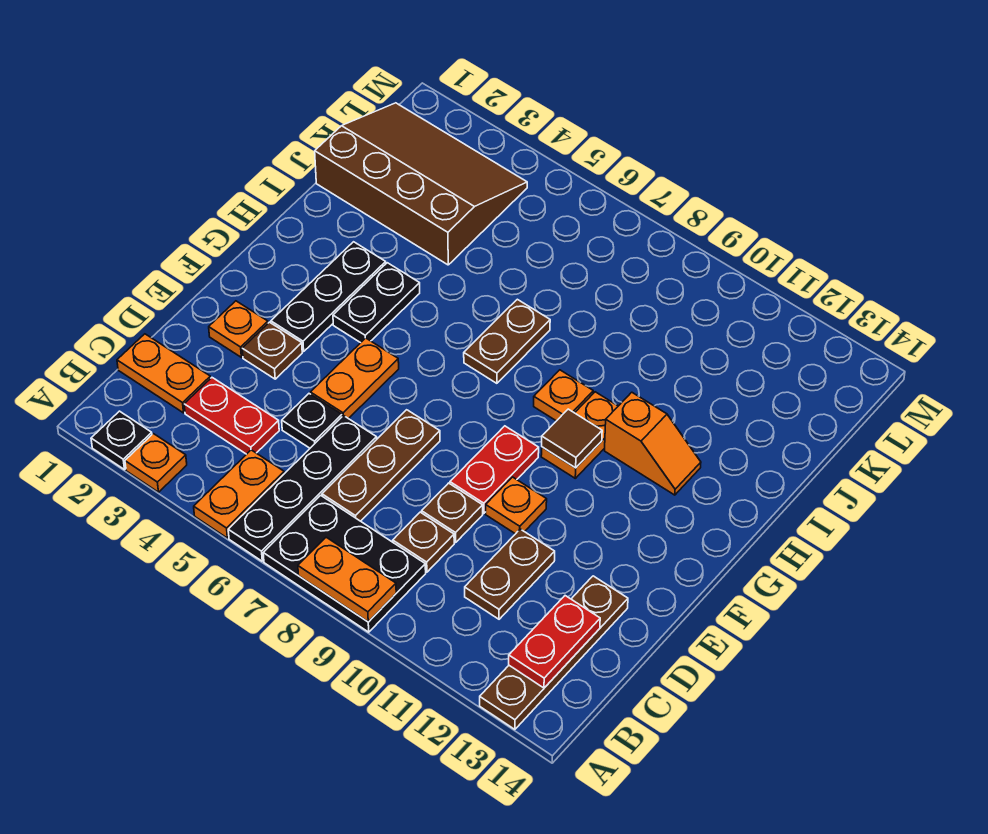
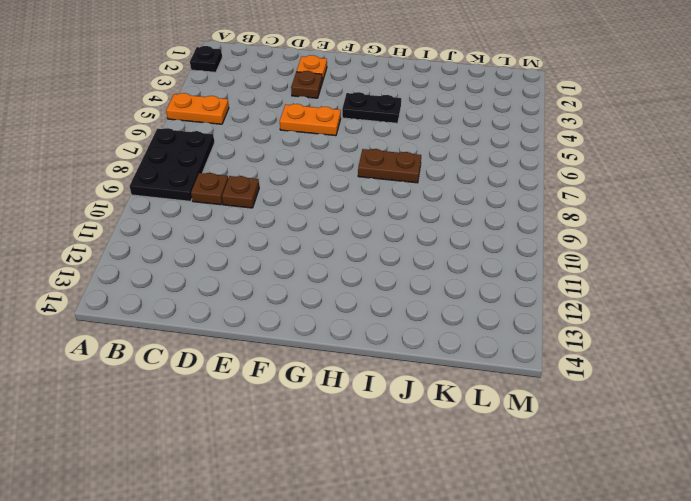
none -> orange plate A3 level 1
none -> black plate A6:D6 level 1
none -> brown plate A13:D13 level 1

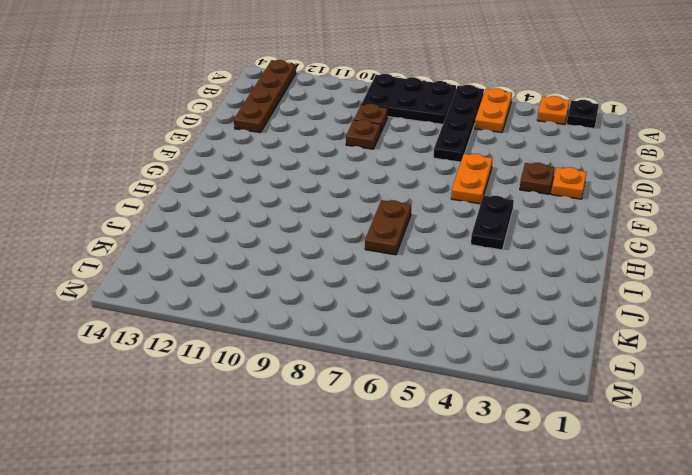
none -> orange plate C1:C2 level 1
none -> red plate C3:C4 level 1
none -> brown plate C7:E7 level 1

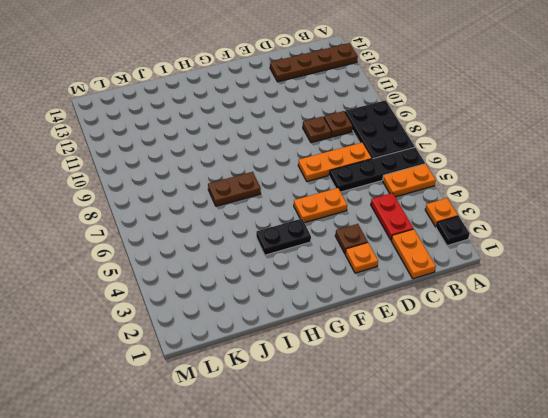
orange plate C7:E7 level 1 -> brown plate C7:E7 level 1
none -> brown plate C11:D11 level 1
none -> black plate D5 level 1
none -> red plate E9:F9 level 1

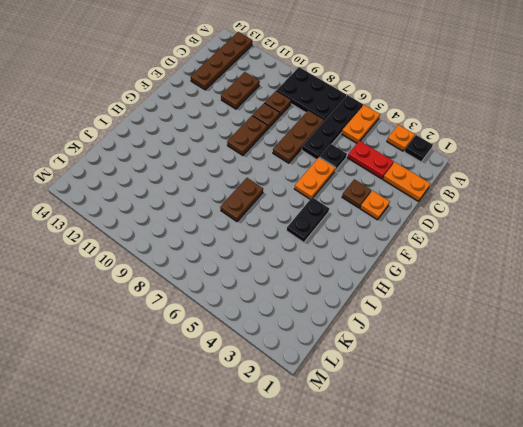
brown plate E9:F9 level 1 -> red plate E9:F9 level 1
none -> orange plate E10 level 1
none -> black plate F3:H3 level 1
none -> orange plate G10:H10 level 1

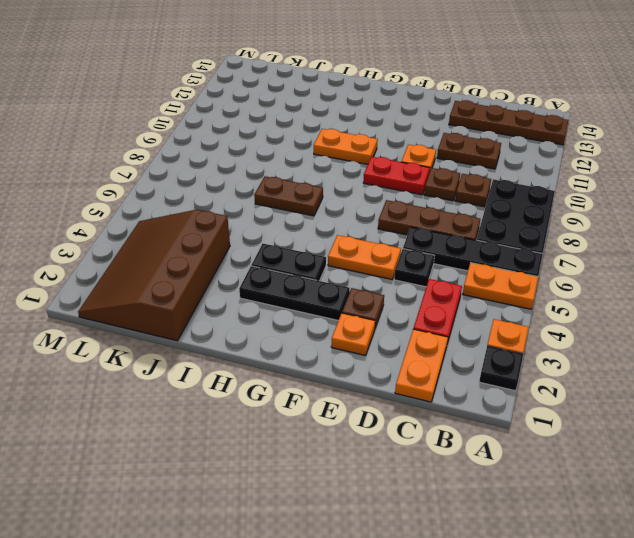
none -> orange plate H9 level 1
none -> orange slope H11:H12 level 1 top 11
none -> orange plate A8:A9 level 2

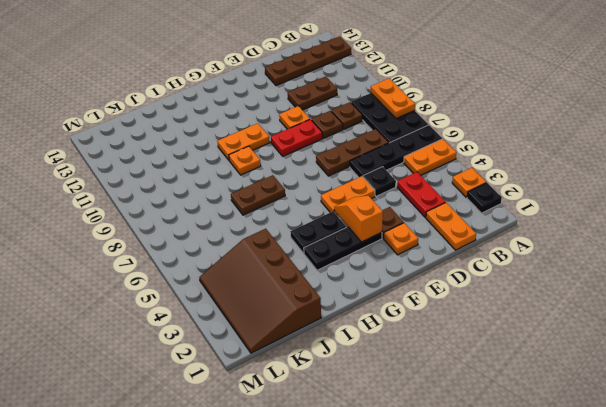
orange slope F3:F4 level 2 top 3 -> orange slope H11:H12 level 1 top 11
none -> red plate B13:C13 level 2
none -> brown tile G10 level 2

